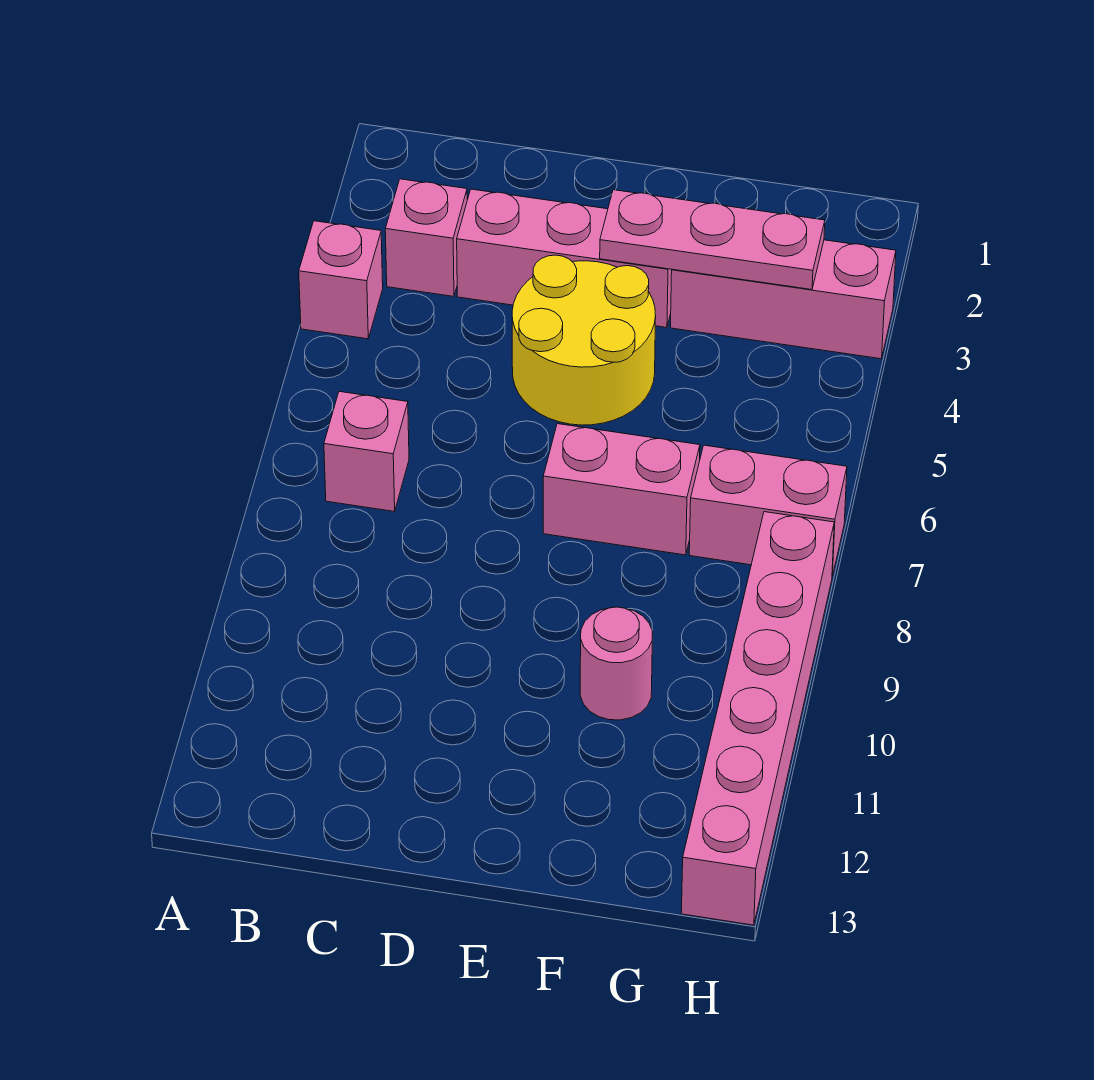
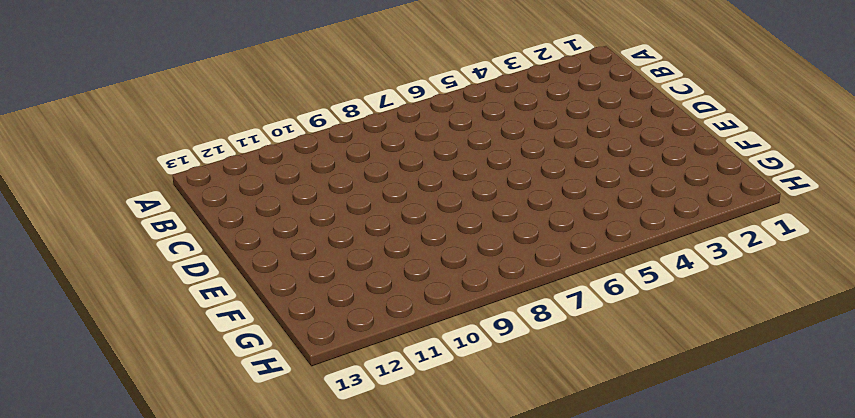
none -> pink brick A4 level 1
none -> pink brick B3 level 1

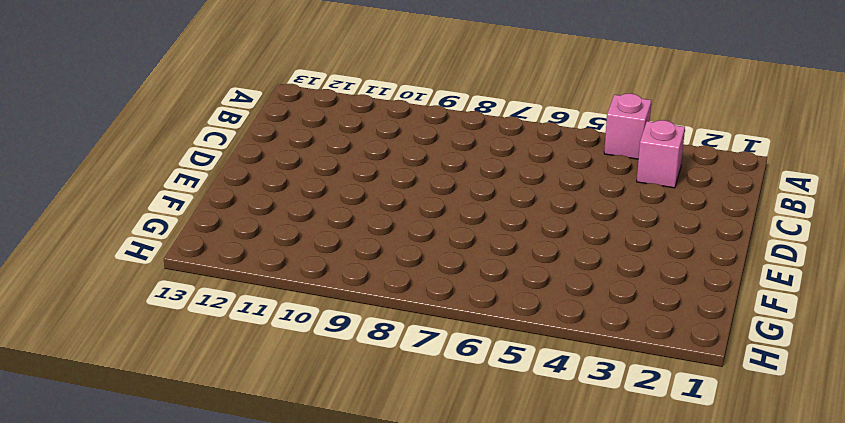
none -> pink brick B7 level 1
none -> pink brick C3:E3 level 1

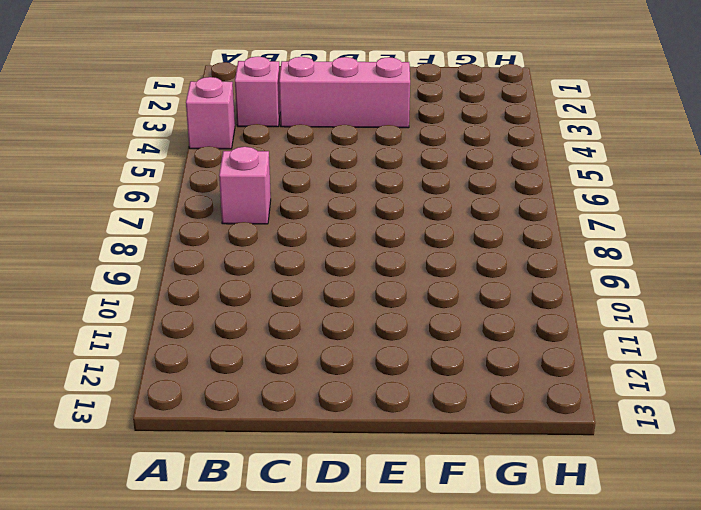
none -> yellow round brick D4:E5 level 1
none -> pink brick E7:F7 level 1

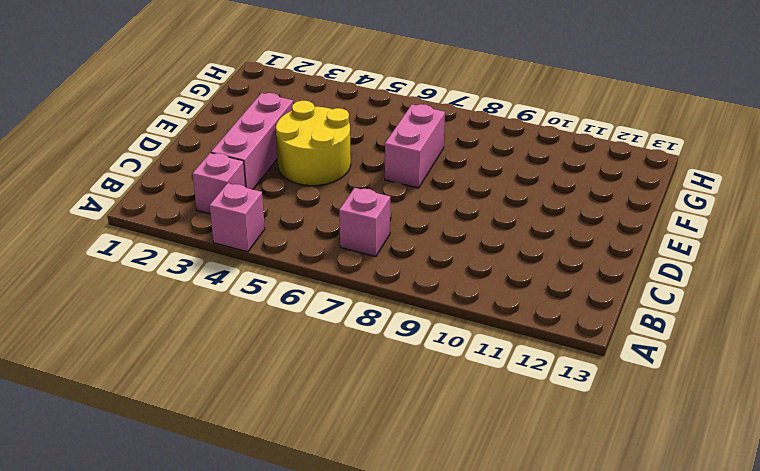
none -> pink brick F3:H3 level 1
none -> pink round brick F10 level 1

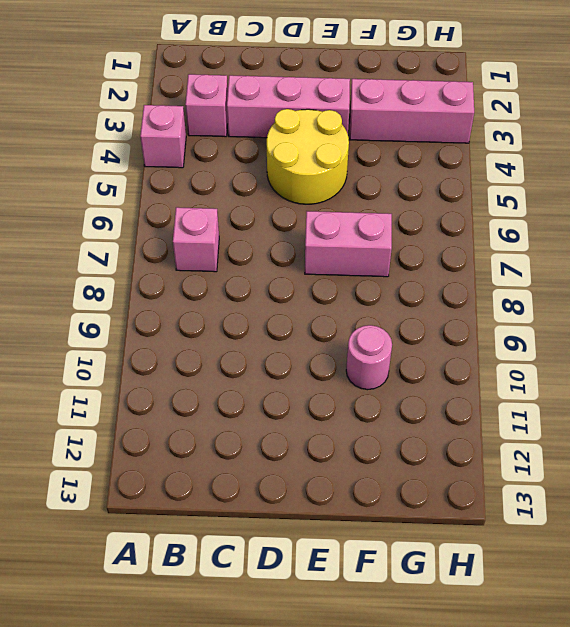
none -> pink brick G7:H7 level 1
none -> pink brick H8:H13 level 1

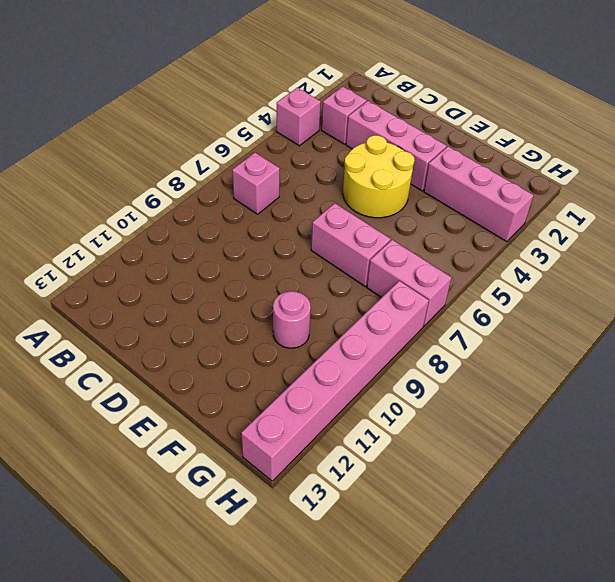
none -> pink plate E3:G3 level 2

